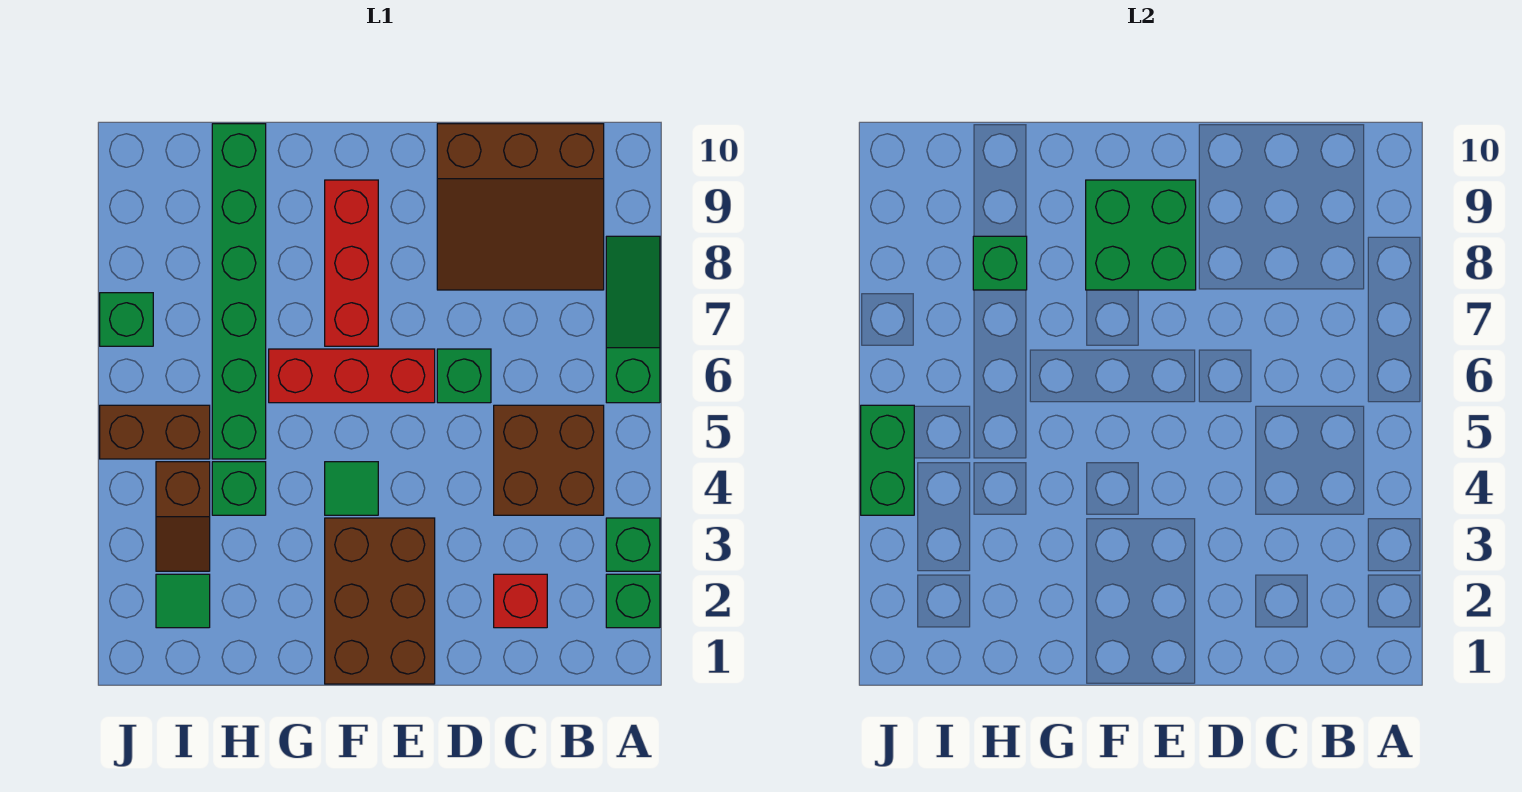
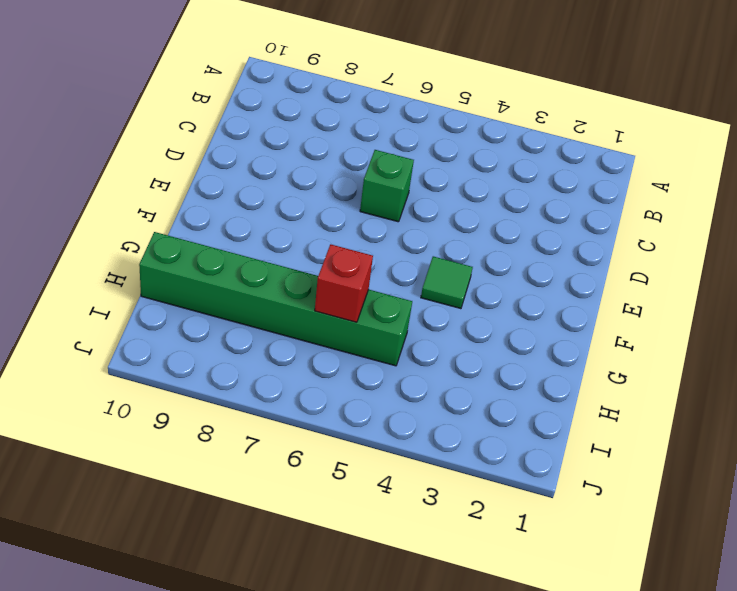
red brick H6 level 2 -> red brick C2 level 1
none -> green brick A2 level 1
none -> green brick A3 level 1
none -> green slope A6:A8 level 1 top 6

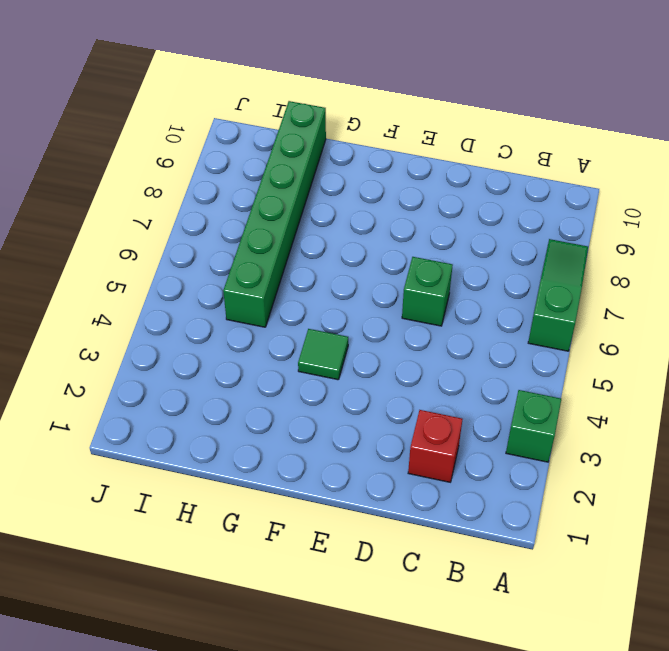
none -> green brick A2 level 1
none -> brown brick B4:C5 level 1
none -> brown slope B8:D10 level 1 top 10

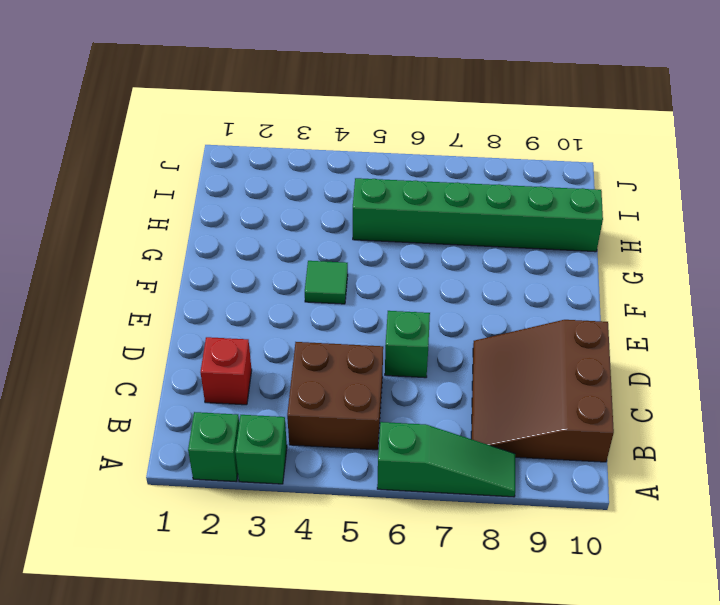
none -> brown brick E1:F3 level 1
none -> red brick E6:G6 level 1
none -> red brick F7:F9 level 1

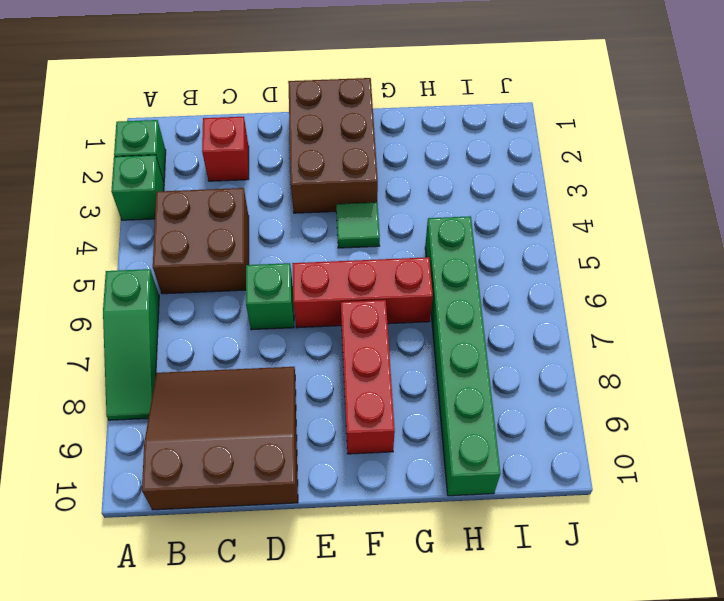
none -> green brick H4 level 1
none -> green tile I2 level 1
none -> brown slope I3:I4 level 1 top 4

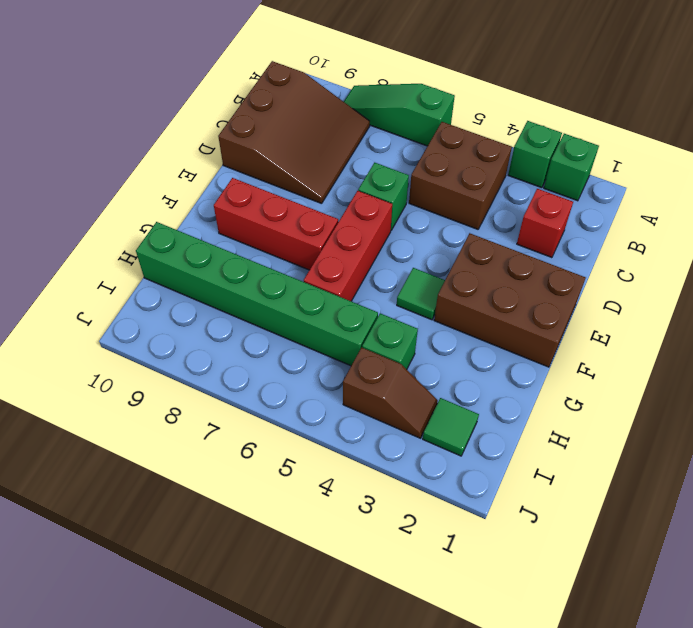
none -> brown brick I5:J5 level 1
none -> green brick J7 level 1
none -> green brick E8:F9 level 2

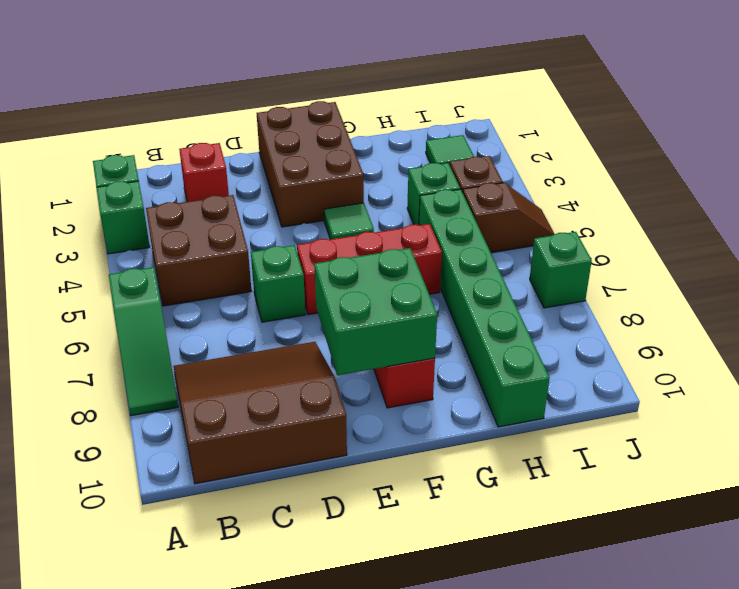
brown slope I5:J5 level 1 top I -> brown brick I5:J5 level 1
none -> green brick H8 level 2
none -> green brick J4:J5 level 2

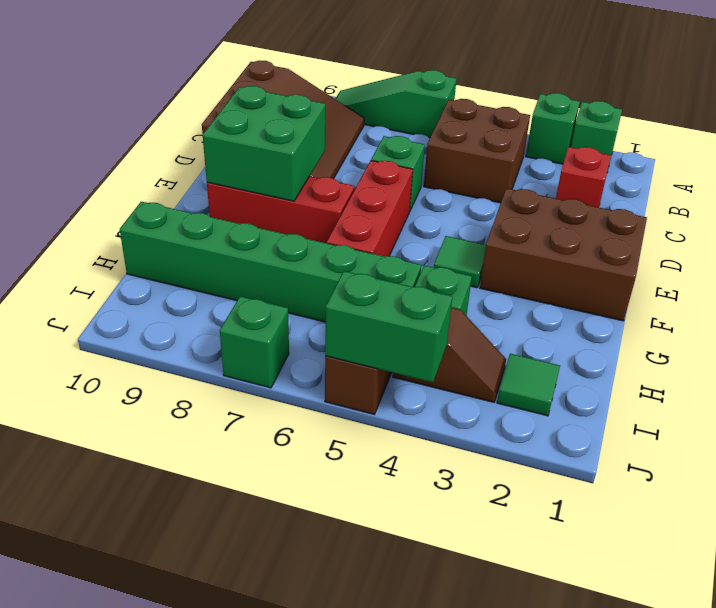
none -> green brick H8 level 2

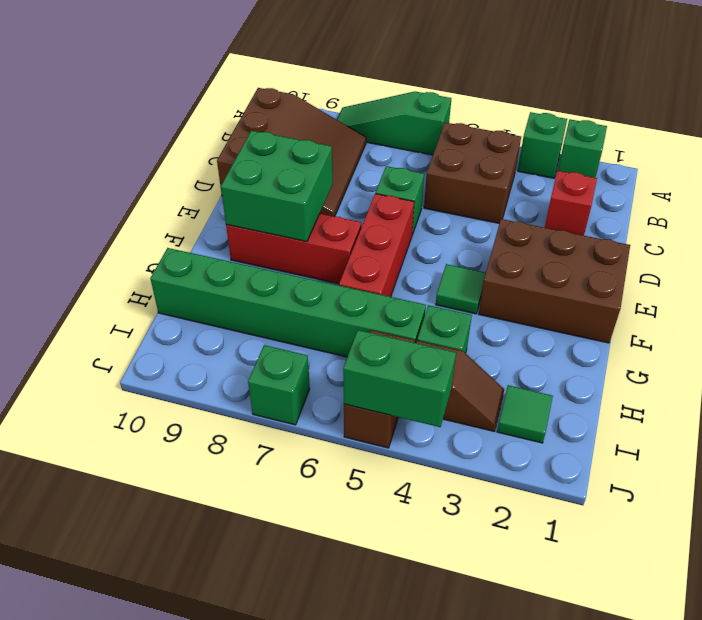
none -> green brick H8 level 2

